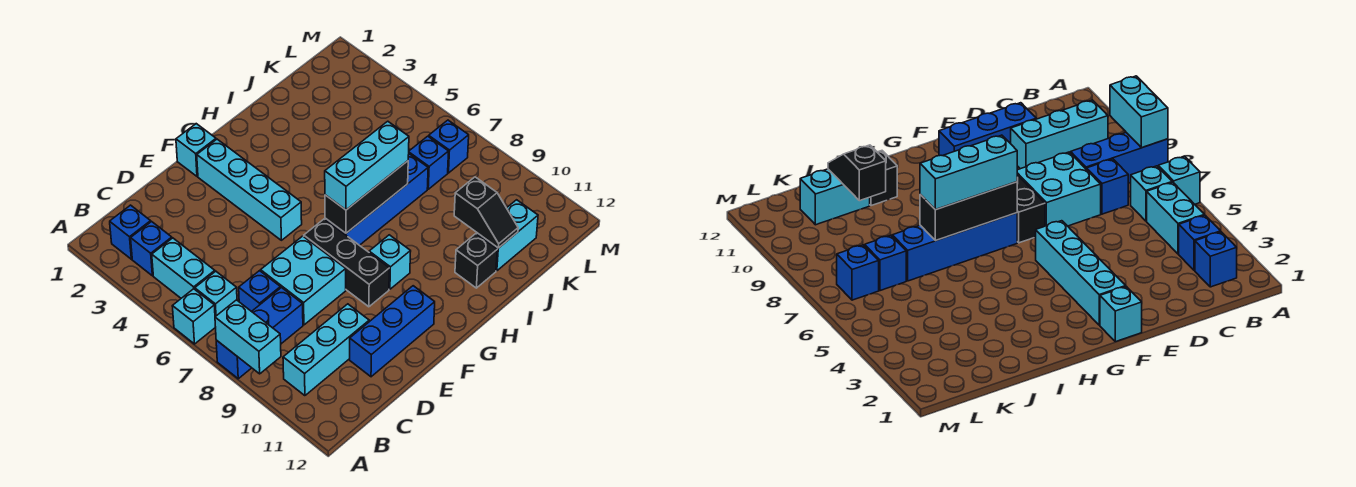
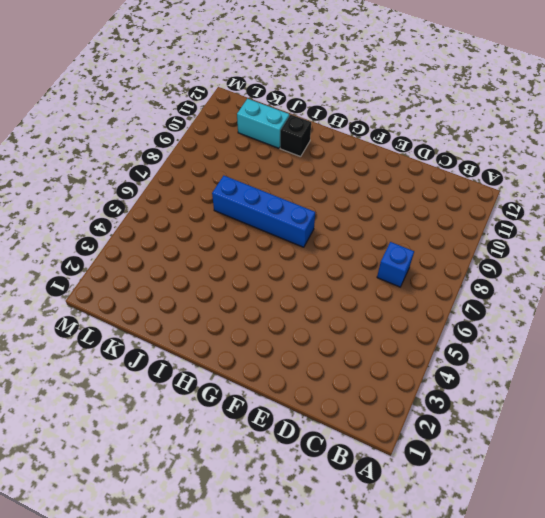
none -> cyan brick A6 level 1
none -> blue brick A8:C8 level 1
none -> blue brick B2 level 1

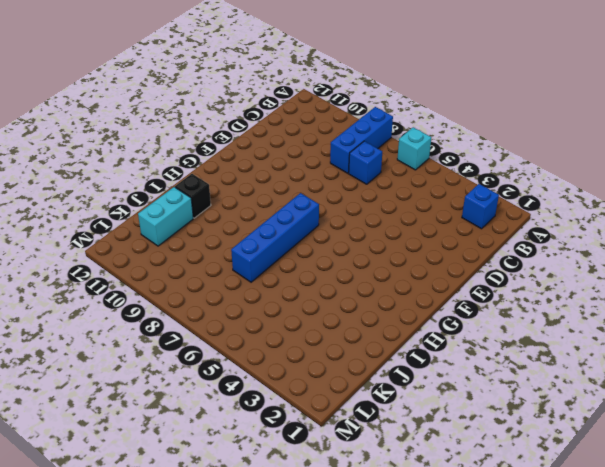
none -> blue brick B3 level 1
none -> cyan brick B4:B5 level 1
none -> cyan brick B6 level 1

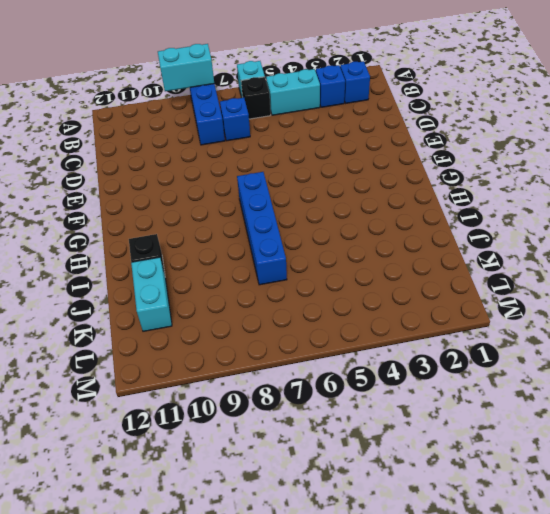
black brick B6 level 1 -> cyan brick B6 level 1
none -> cyan brick B10:D10 level 1
none -> cyan brick D7:E8 level 1
none -> blue brick D11:F11 level 1

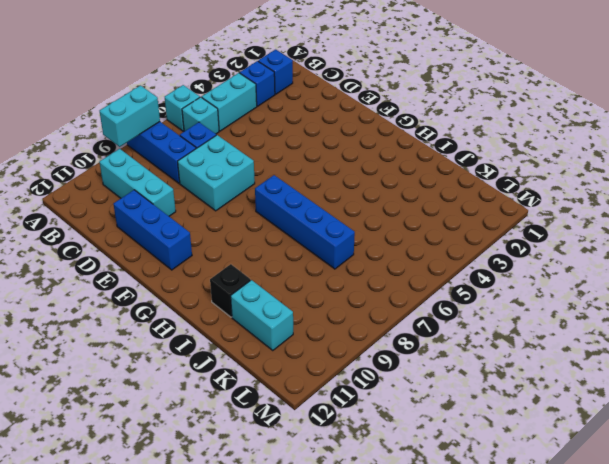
none -> cyan brick F1 level 1
none -> cyan brick F2:F5 level 1
none -> black brick F7:F9 level 1

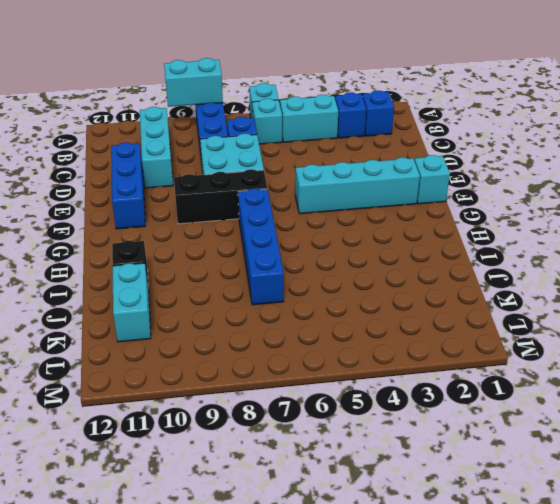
none -> cyan brick G9 level 1
none -> blue brick K7 level 1
none -> blue brick L7 level 1

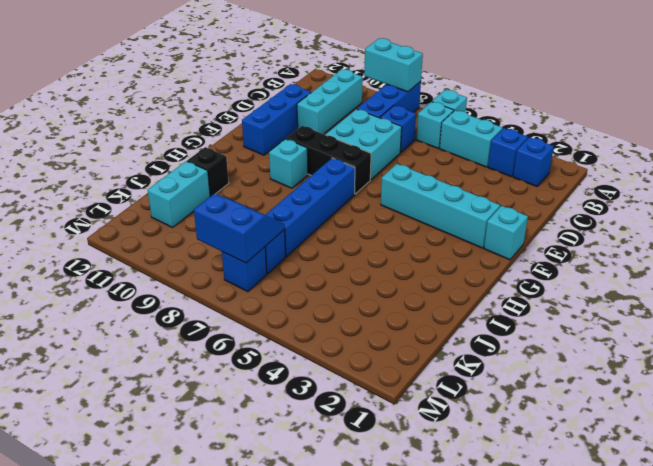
blue slope K7:L8 level 2 top L -> none
none -> black brick G7:I7 level 2
none -> black slope J10:J11 level 2 top 10
none -> cyan brick G7:I7 level 3

